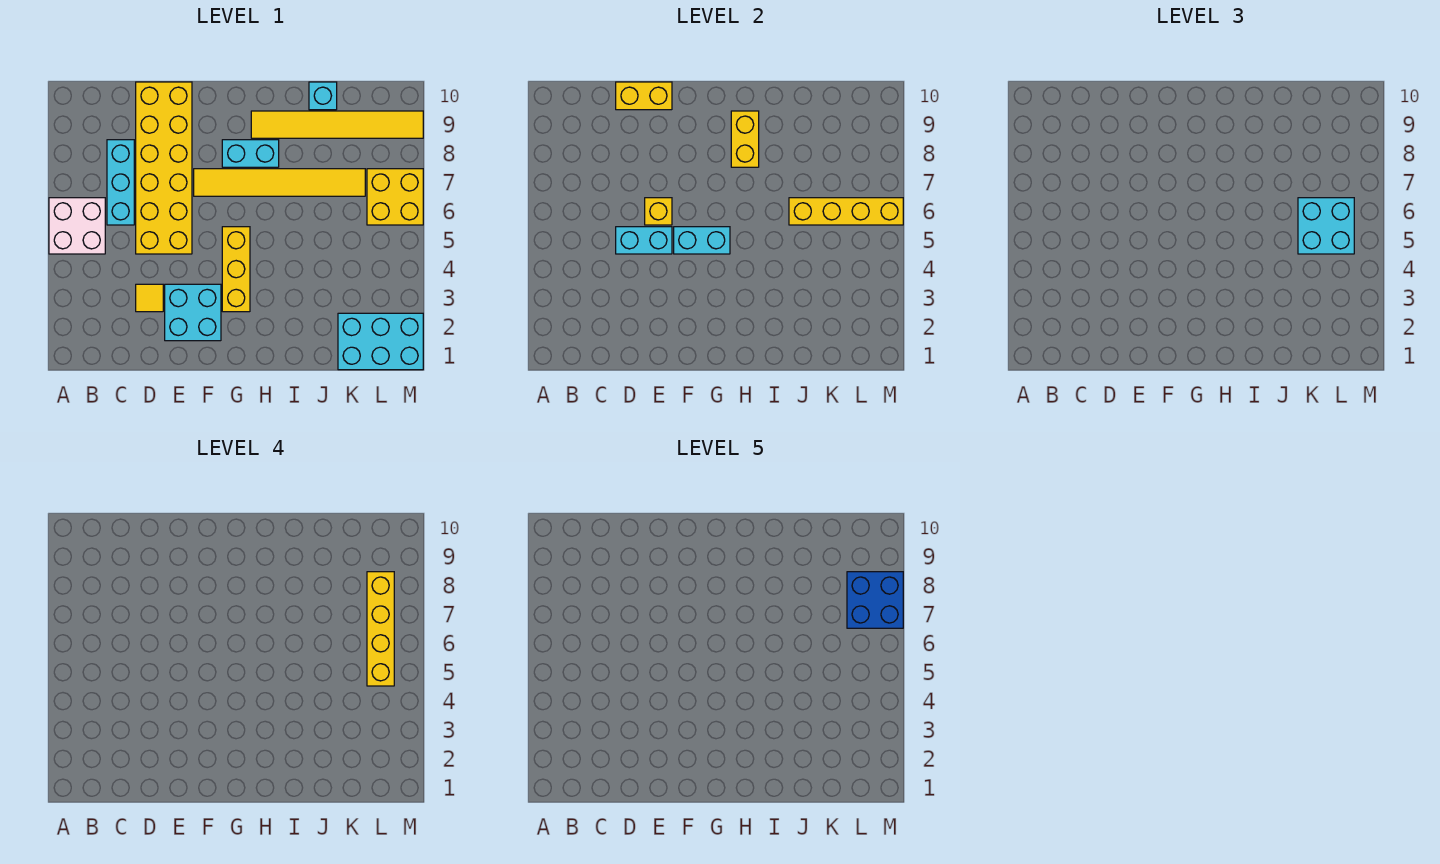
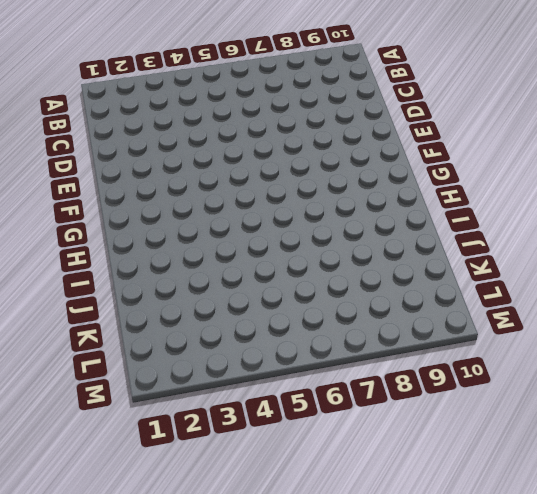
none -> white brick A5:B6 level 1
none -> cyan brick C6:C8 level 1
none -> yellow tile D3 level 1

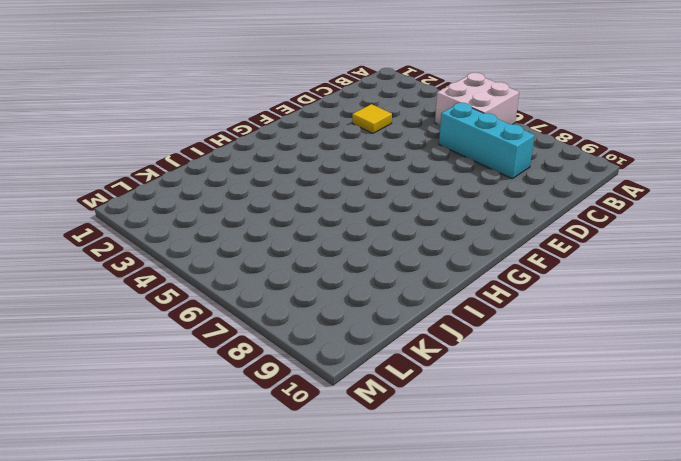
none -> yellow brick D5:E10 level 1
none -> cyan brick E2:F3 level 1
none -> yellow tile F7:K7 level 1

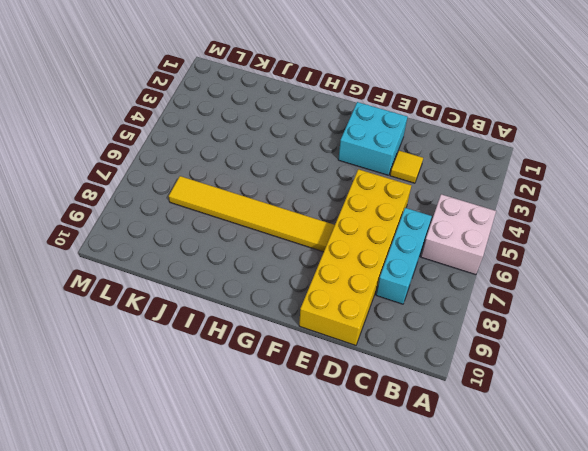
none -> yellow brick G3:G5 level 1
none -> cyan brick G8:H8 level 1
none -> yellow tile H9:M9 level 1

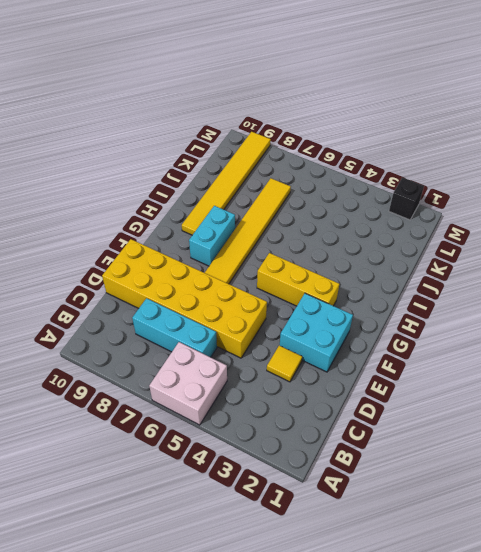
black brick M2 level 1 -> cyan brick K1:M2 level 1
none -> cyan brick J10 level 1
none -> yellow brick L6:M7 level 1
none -> cyan brick D5:E5 level 2

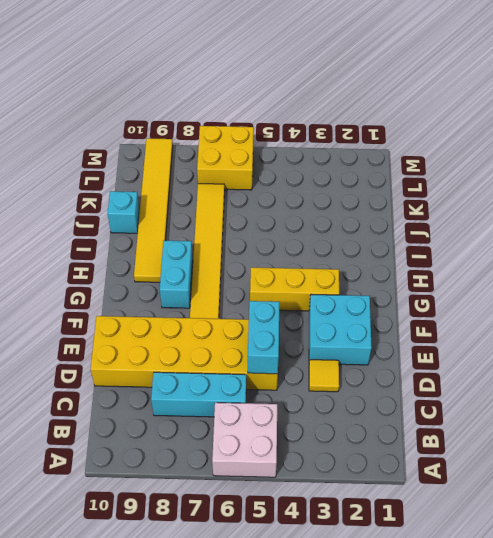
none -> cyan brick K1:M2 level 1
none -> yellow brick D10:E10 level 2
none -> yellow brick E6 level 2

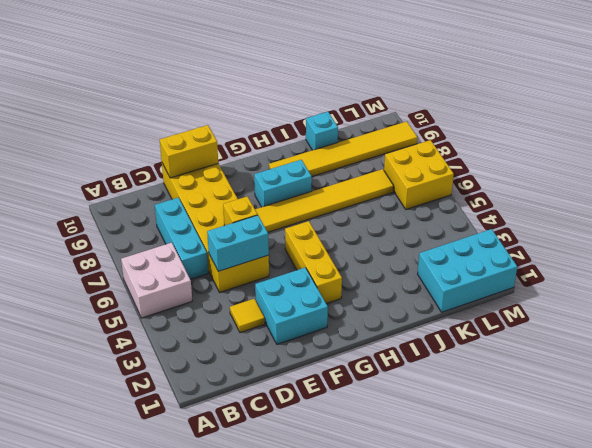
none -> cyan brick F5:G5 level 2
none -> yellow brick H8:H9 level 2
none -> yellow brick J6:M6 level 2

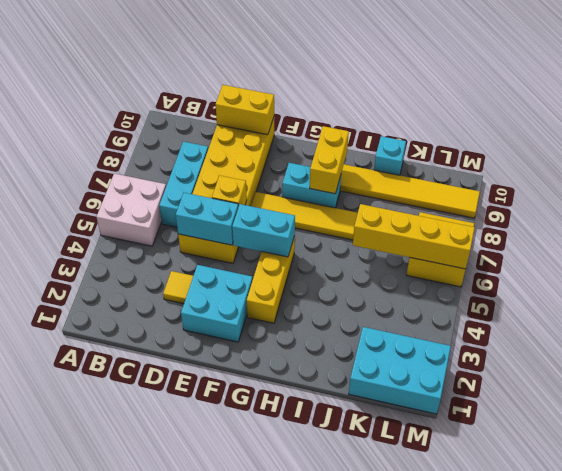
none -> cyan brick K5:L6 level 3
none -> yellow brick L5:L8 level 4
none -> blue brick L7:M8 level 5

